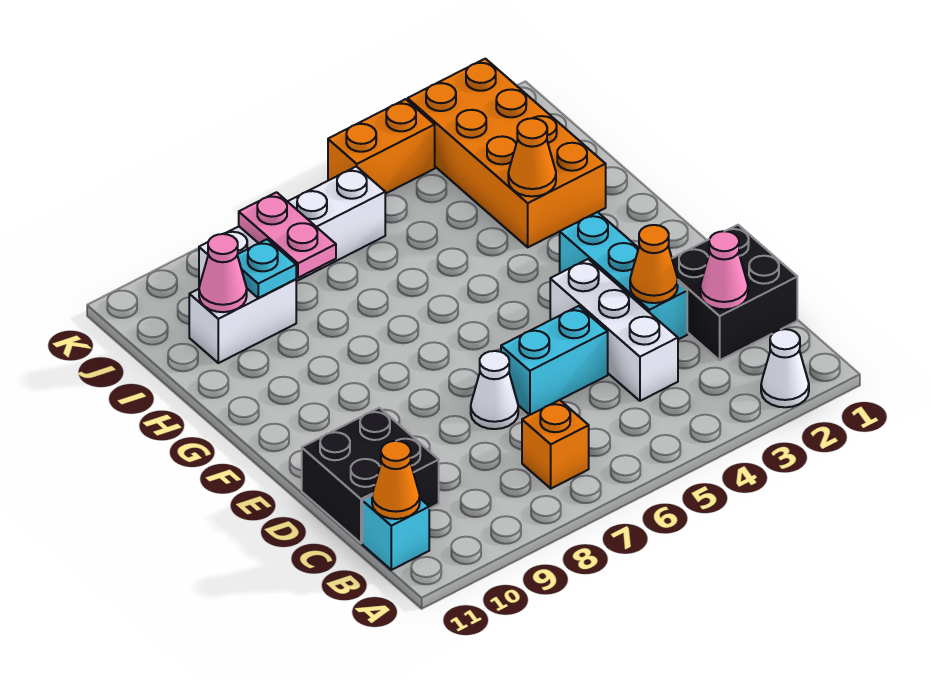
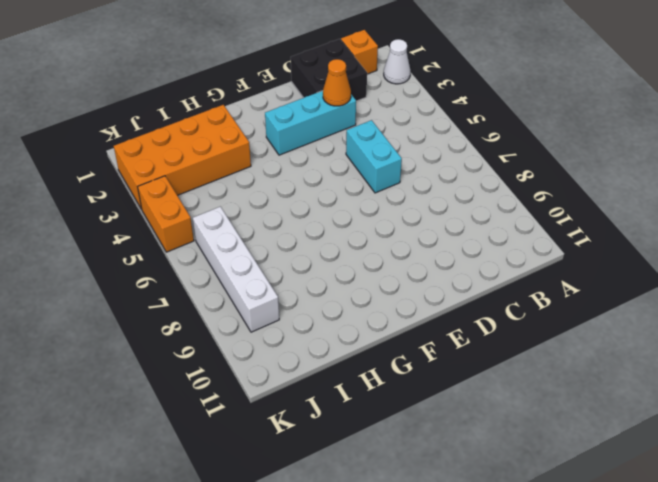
orange brick B1 level 1 -> orange brick B7 level 1
none -> cyan brick B11 level 1
none -> white brick C4:E4 level 1
none -> black brick C10:D11 level 1

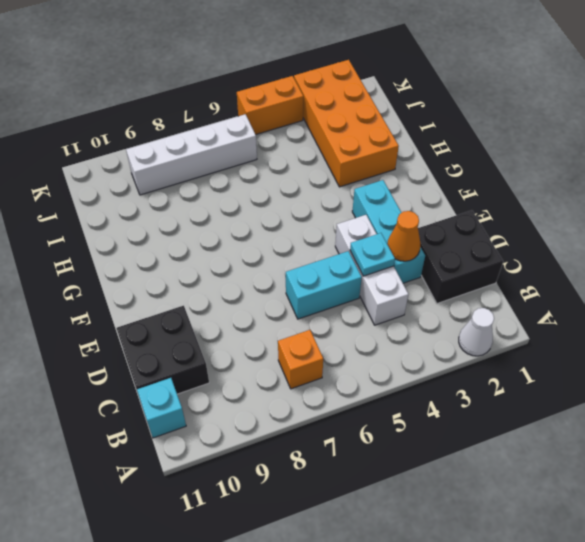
cyan plate D4 level 2 -> cyan plate I9 level 2
none -> white cone D7 level 1
none -> white brick I9:I10 level 1
none -> orange cone B11 level 2

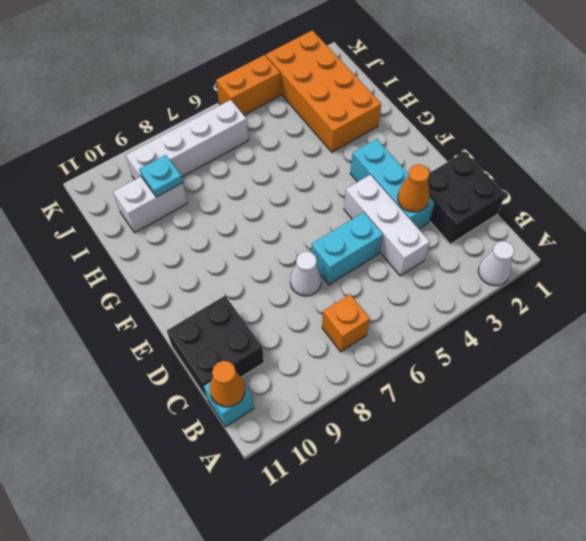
none -> pink cone C2 level 2
none -> orange cone H3 level 2
none -> pink plate I8:J8 level 2

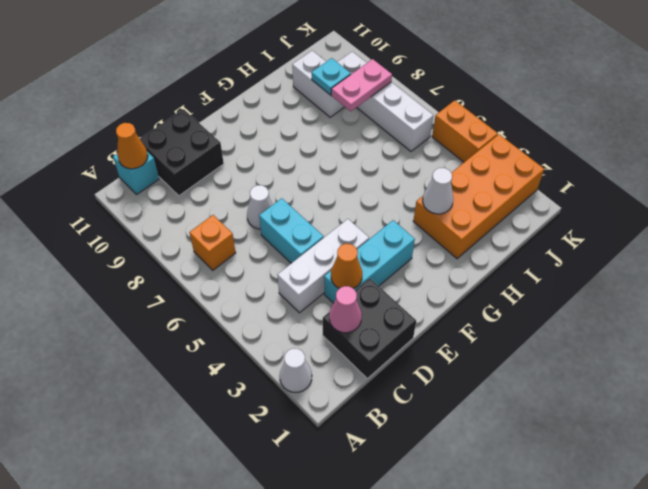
white cone H3 level 2 -> orange cone H3 level 2
none -> pink cone I10 level 2

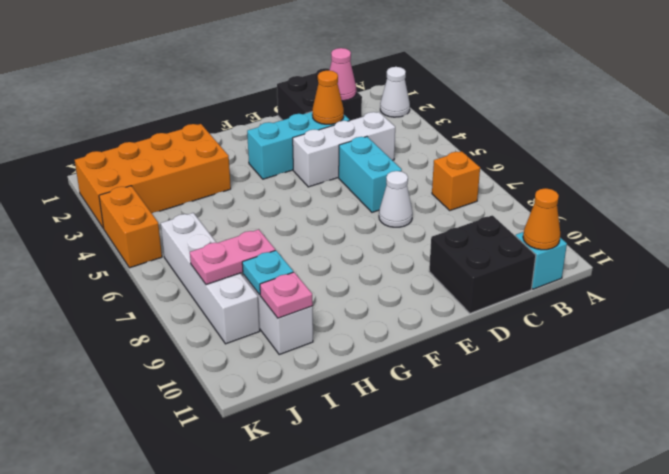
pink plate I10 level 2 -> pink cone I10 level 2
none -> orange cone H3 level 2

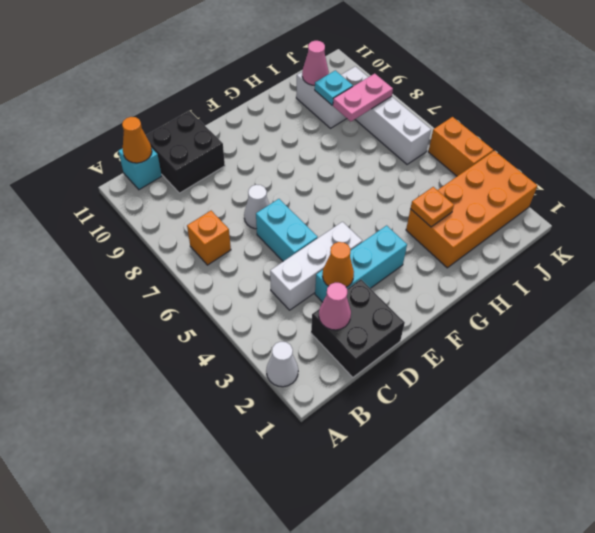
orange plate H3 level 2 -> orange cone H3 level 2

